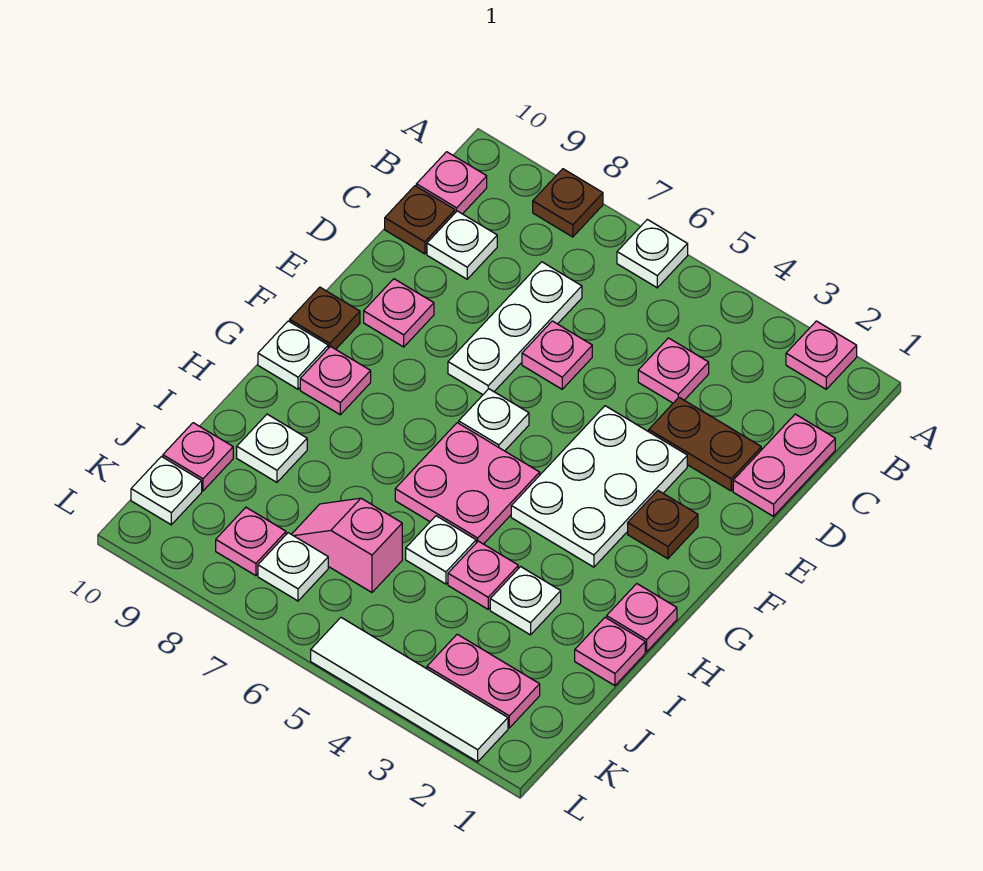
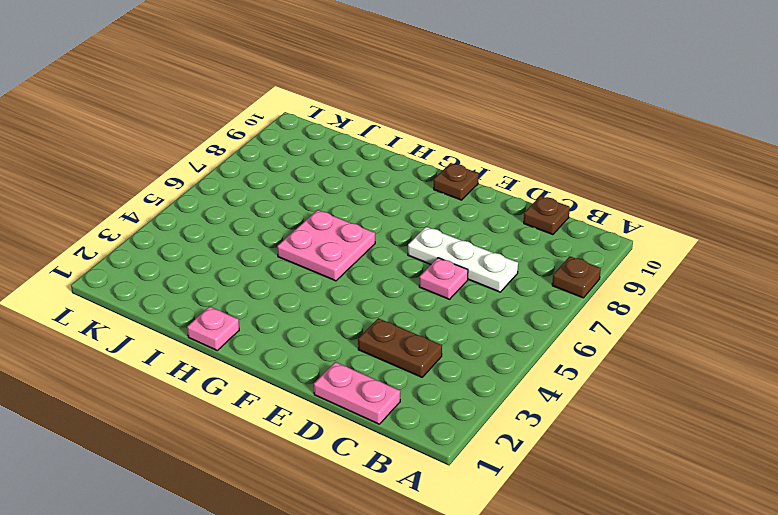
brown plate C3:D3 level 1 -> brown plate D2:D3 level 1
none -> pink plate A2 level 1
none -> white plate A6 level 1
none -> pink plate B10 level 1
none -> pink plate C4 level 1

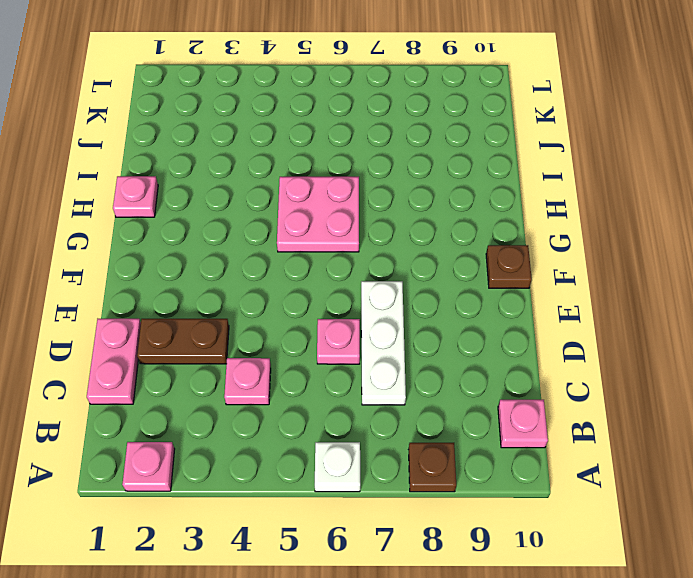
none -> white plate C9 level 1
none -> brown plate C10 level 1
none -> white plate E3:G4 level 1
none -> pink plate E9 level 1

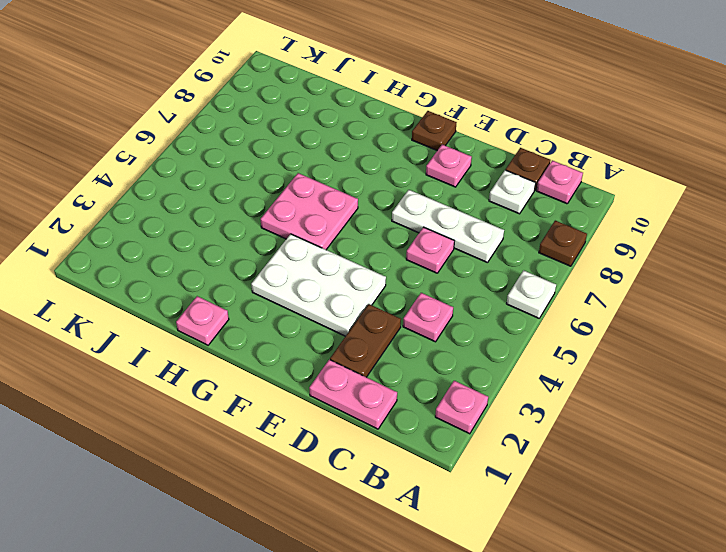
none -> brown plate F2 level 1
none -> white plate F6 level 1
none -> pink plate G9 level 1
none -> white plate G10 level 1

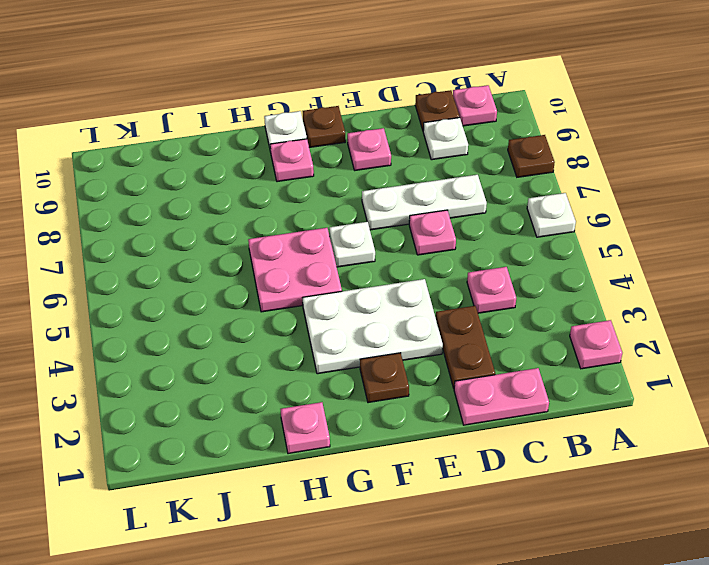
none -> pink plate I1 level 1
none -> white plate I3 level 1
none -> pink plate I4 level 1
none -> white plate I5 level 1

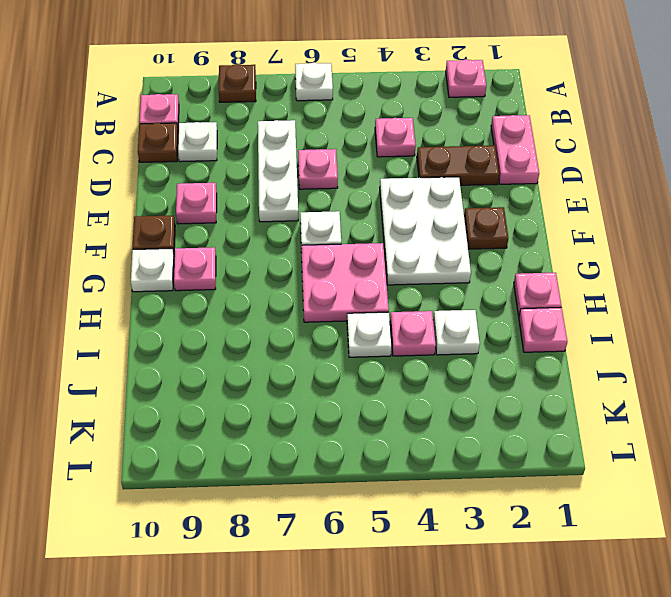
none -> white plate I9 level 1
none -> pink slope J6:J7 level 1 top 6
none -> pink plate J10 level 1
none -> pink plate K2:K3 level 1

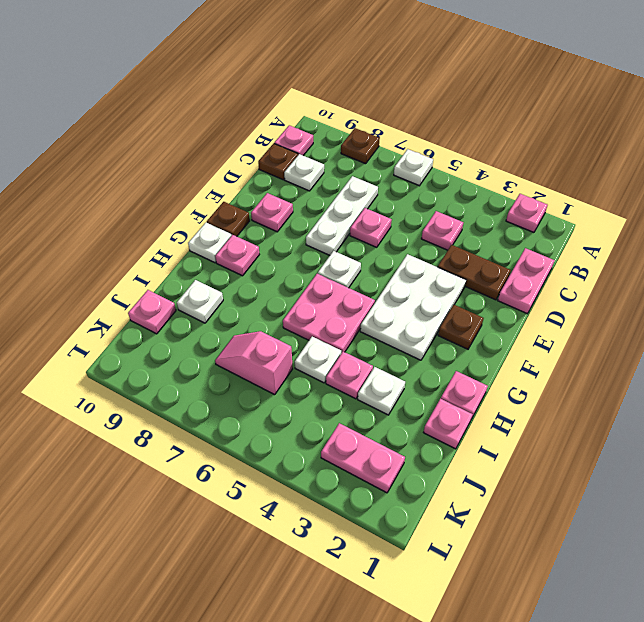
none -> white plate K7 level 1
none -> pink plate K8 level 1
none -> white plate K10 level 1
none -> white tile L2:L5 level 1

